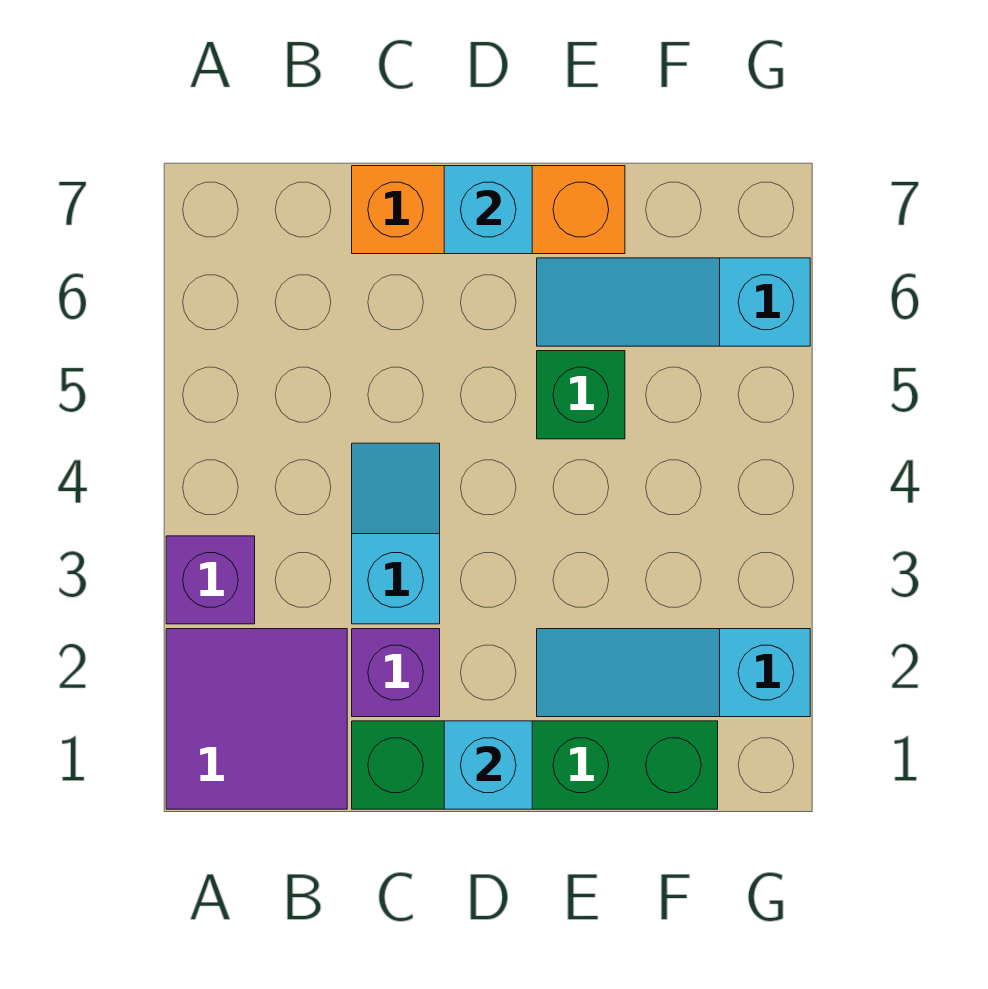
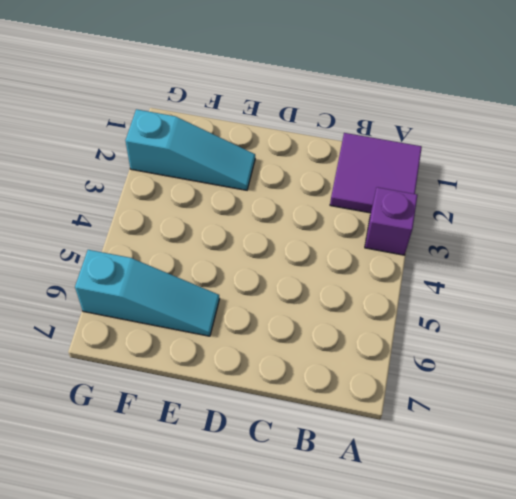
none -> green brick C1:F1 level 1
none -> purple brick C2 level 1

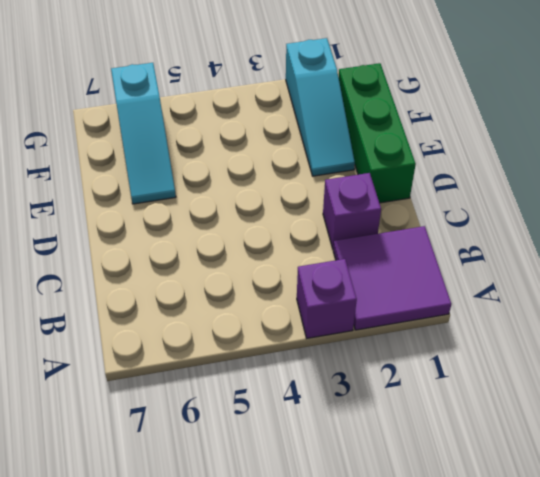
green brick D1:F1 level 1 -> green brick C1:F1 level 1
none -> cyan slope C3:C4 level 1 top 3
none -> orange brick C7:E7 level 1

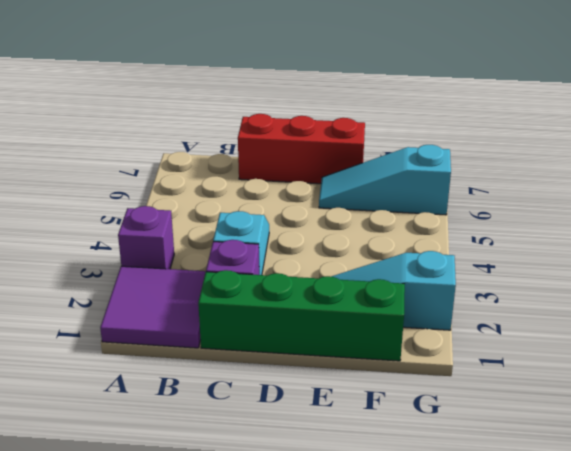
red brick C7:E7 level 1 -> orange brick C7:E7 level 1
none -> green brick E5 level 1
none -> cyan brick D1 level 2

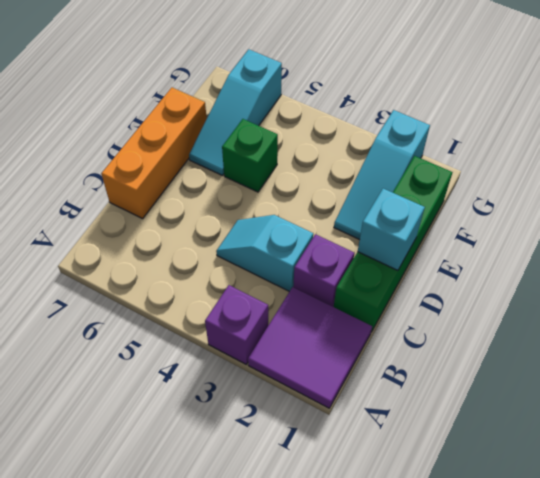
none -> cyan brick D7 level 2

